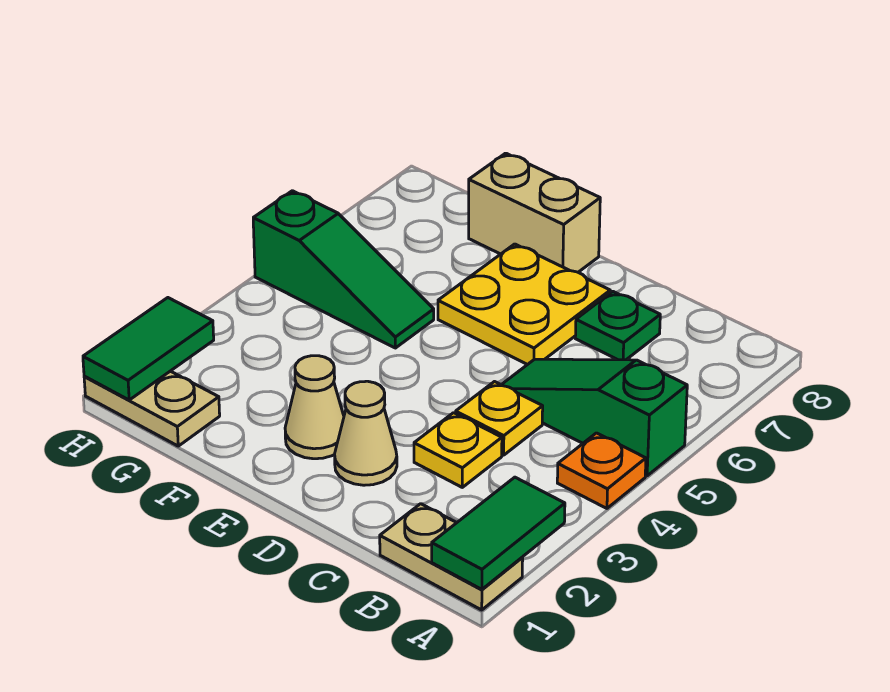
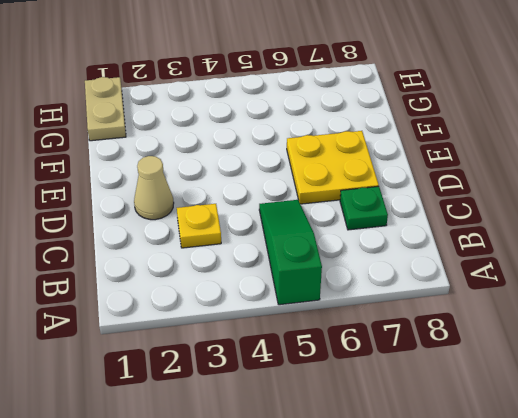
none -> tan plate A1:B1 level 1
none -> orange plate A4 level 1
none -> yellow plate C4 level 1

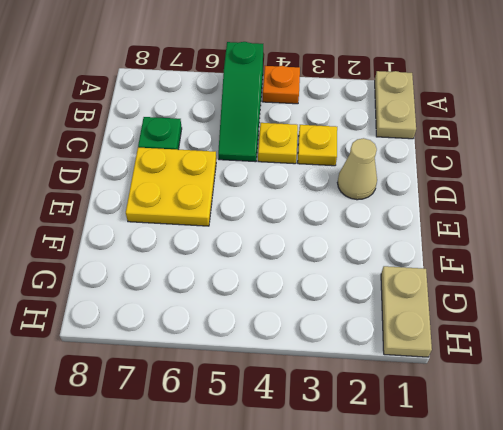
none -> tan cone E2 level 1
none -> tan brick E8:F8 level 1
none -> green slope F5:H5 level 1 top H

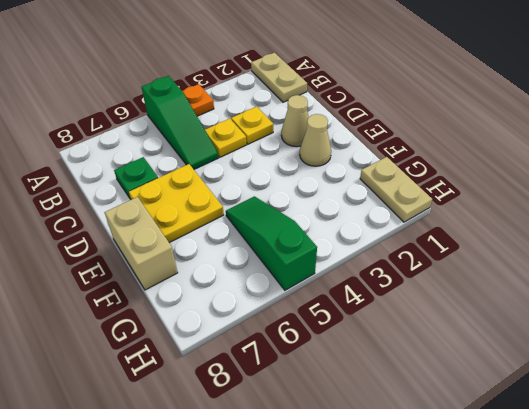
none -> green tile A1:A2 level 2
none -> green tile H1:H2 level 2

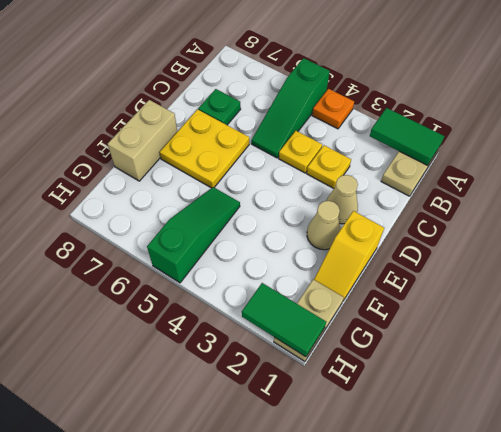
yellow slope E1:F1 level 1 top E -> none

